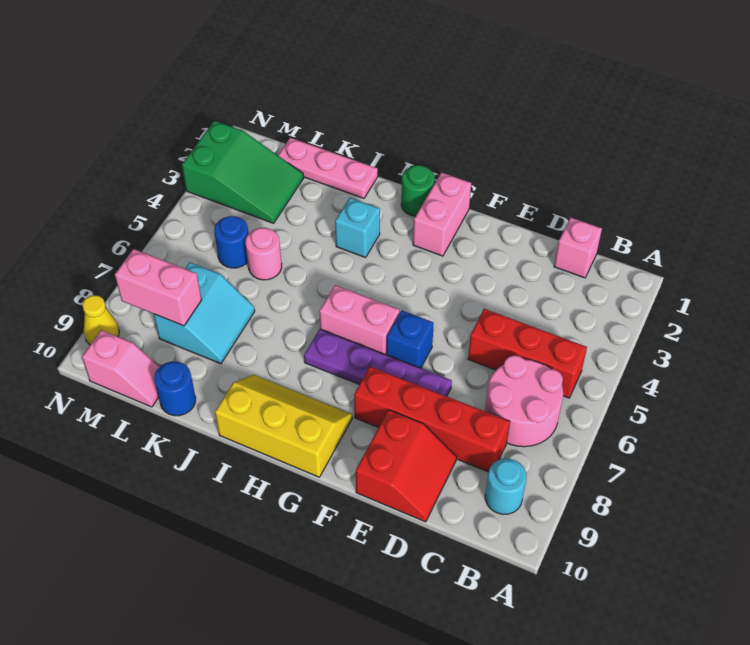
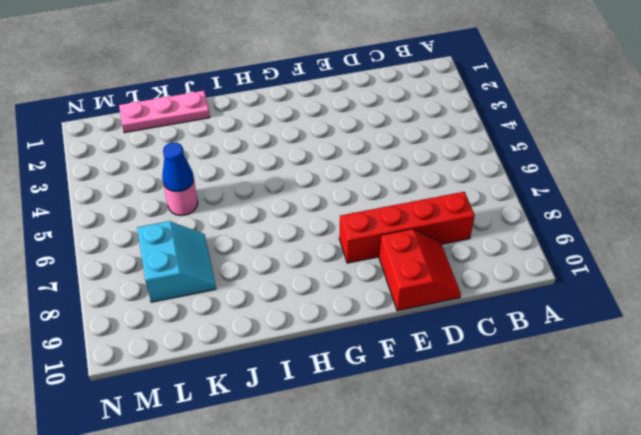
blue cone K5 level 2 -> none
none -> red brick B5:D5 level 1
none -> pink round brick B6:C7 level 1
none -> cyan round brick B9 level 1

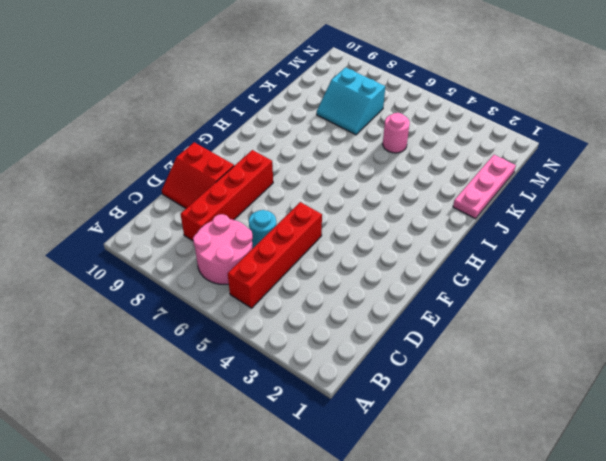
red brick B5:E5 level 1 -> red brick B5:D5 level 1
cyan round brick D6 level 1 -> cyan round brick B9 level 1
none -> pink brick C1 level 1
none -> purple plate E7:H7 level 1
none -> blue brick F6 level 1

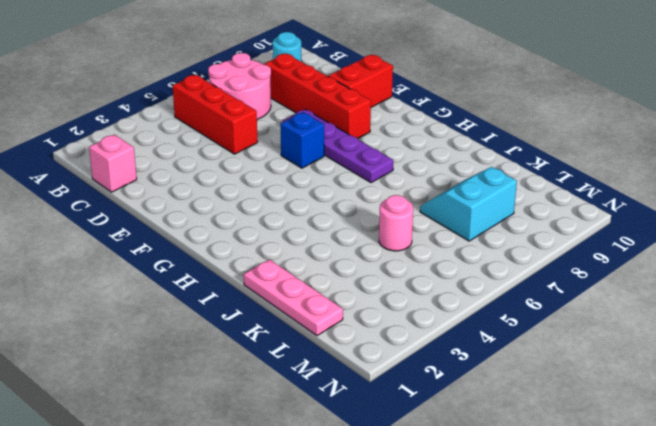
none -> pink brick G1:G2 level 1
none -> pink brick G6:H6 level 1
none -> yellow slope G9:I10 level 1 top 10

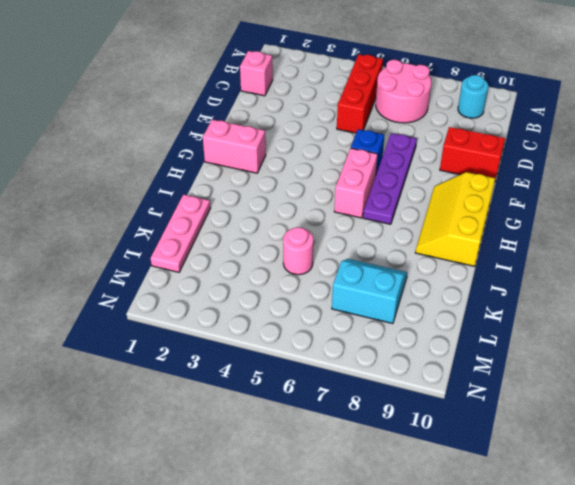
none -> red brick C8:F8 level 1
none -> green round brick H1 level 1
none -> cyan brick I3 level 1

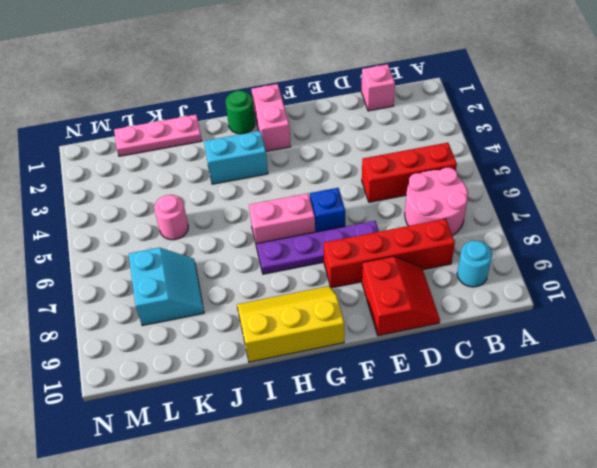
cyan brick H3:I3 level 1 -> cyan brick I3 level 1
none -> blue round brick K10 level 1
none -> green slope L2:N3 level 1 top N
none -> blue round brick L5 level 1

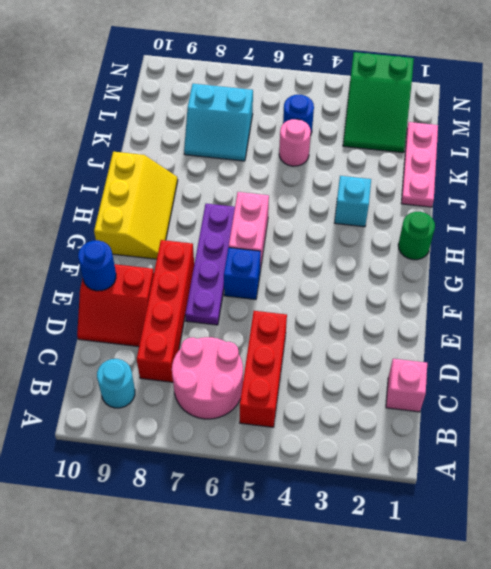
blue round brick E10 level 2 -> blue round brick K10 level 1
none -> pink brick G1:G2 level 1
none -> pink slope L10:M10 level 1 top M
none -> yellow cone N9 level 1

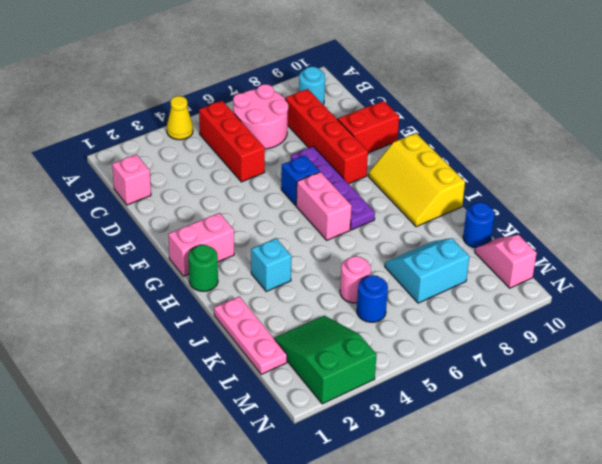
yellow cone A4 level 1 -> yellow cone N9 level 1
none -> pink brick L8:M8 level 2

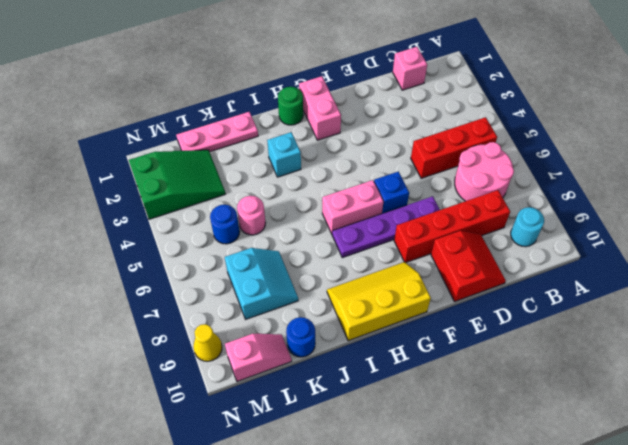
none -> pink brick L8:M8 level 2

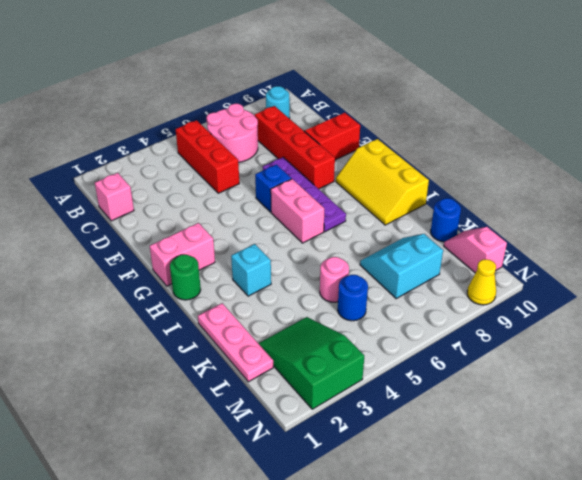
none -> pink brick L8:M8 level 2

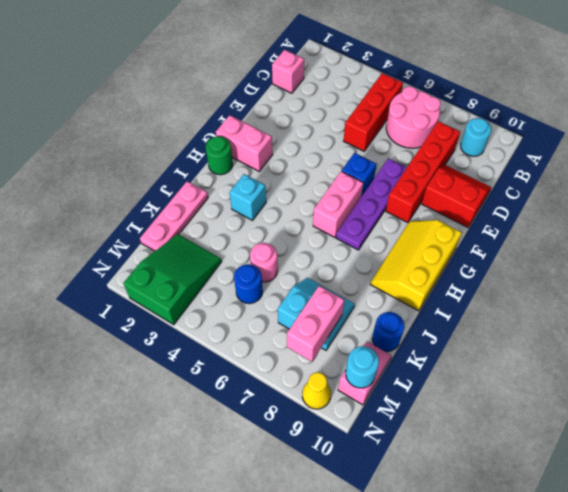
cyan round brick M10 level 2 -> none

